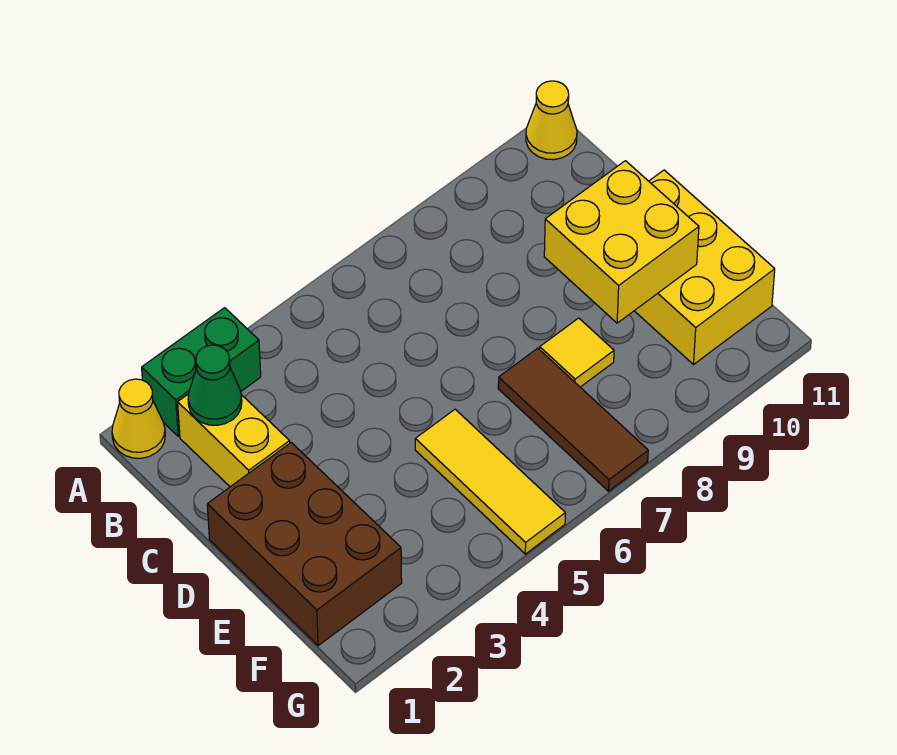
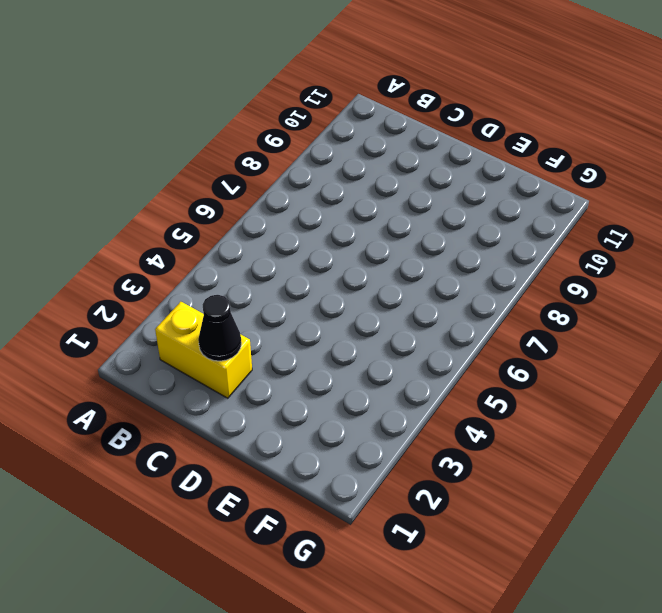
black cone C2 level 2 -> none
none -> yellow cone A1 level 1
none -> green brick A2:A3 level 1

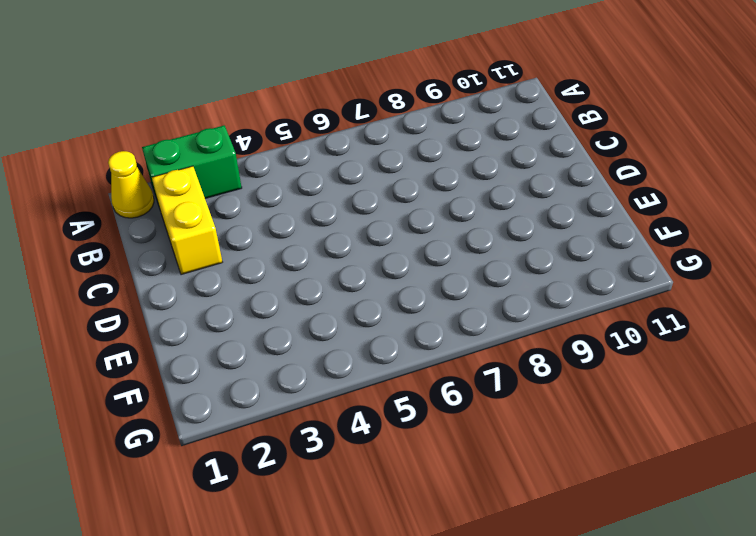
none -> yellow cone A11 level 1
none -> brown brick D1:F2 level 1

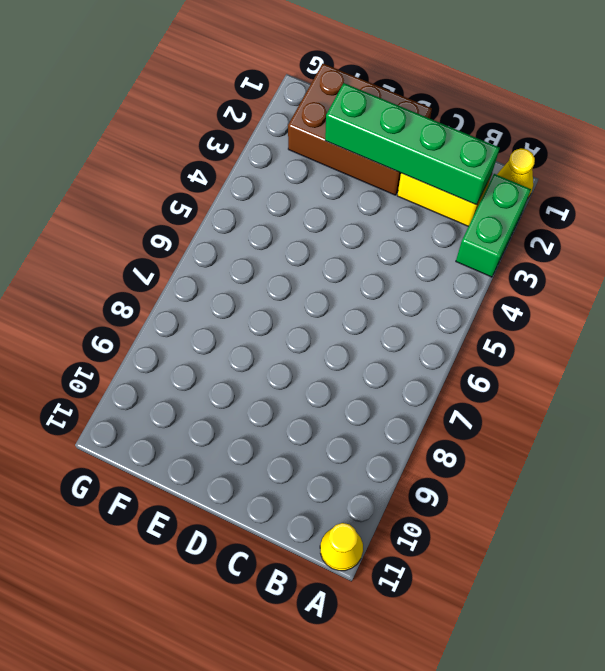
green brick B2:E2 level 2 -> green cone B2 level 2
none -> yellow brick D10:F11 level 1
none -> yellow tile E5:G5 level 1

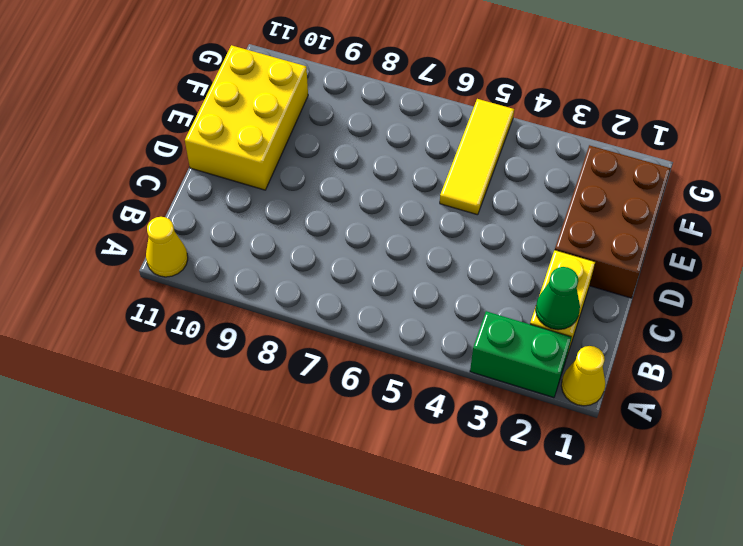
none -> brown tile E7:G7 level 1
none -> yellow tile E8 level 1

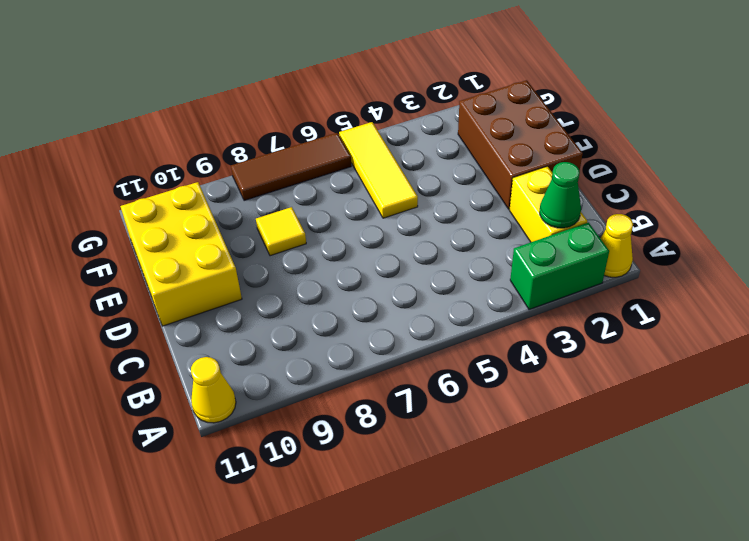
brown tile G6:G8 level 1 -> brown tile E7:G7 level 1
none -> yellow brick D9:E10 level 2

